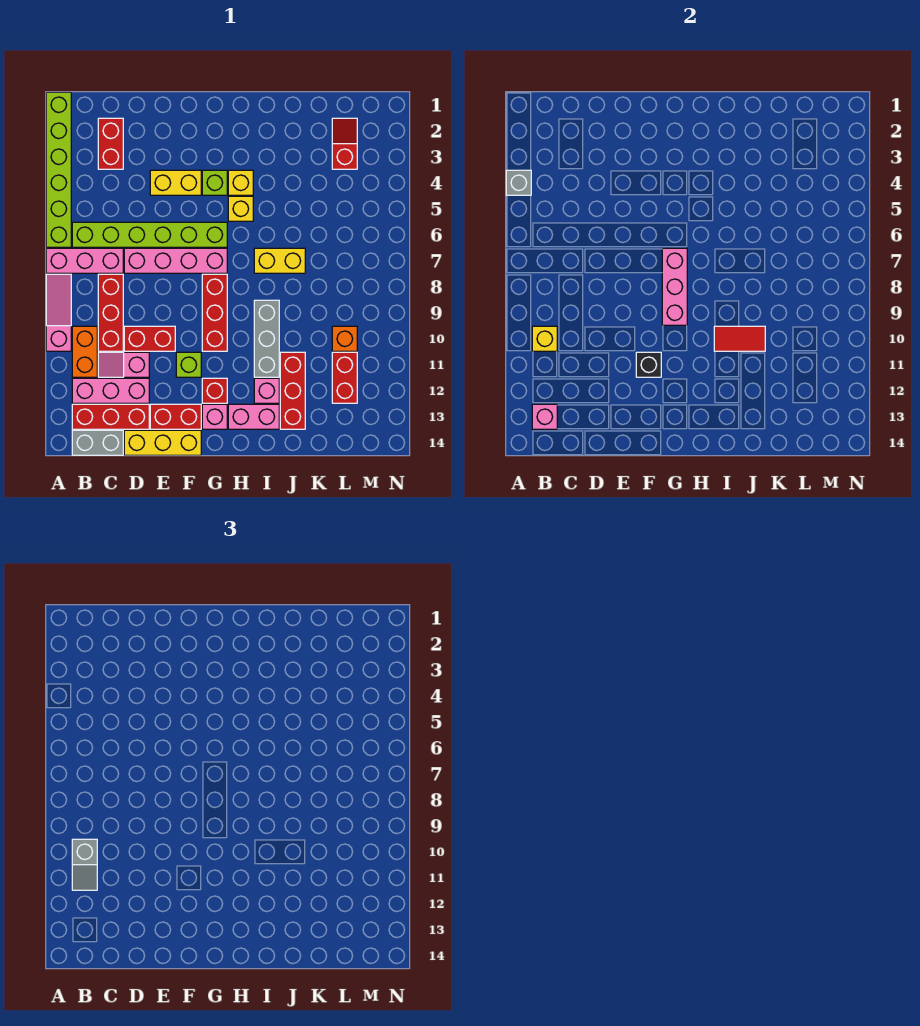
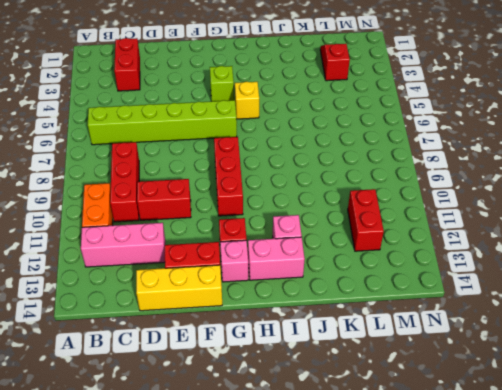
none -> lime brick A1:A6 level 1
none -> pink brick A7:C7 level 1
none -> pink slope A8:A10 level 1 top 10
none -> red brick B13:D13 level 1

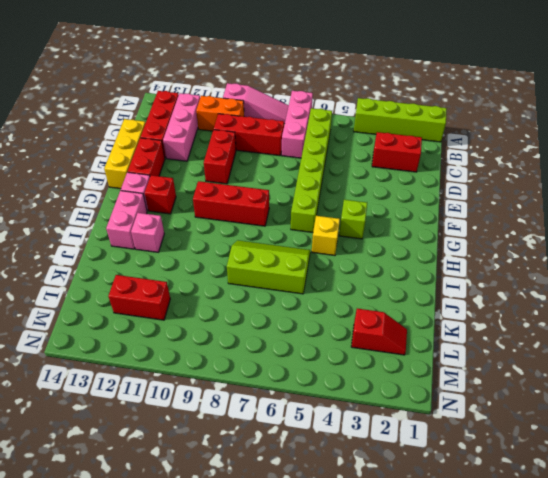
lime brick A1:A4 level 1 -> lime brick A1:A6 level 1
lime slope I6:J8 level 1 top J -> yellow brick I7:J7 level 1
none -> grey brick B14:C14 level 1
none -> pink slope C11:D11 level 1 top D
none -> pink brick D7:G7 level 1
none -> yellow brick E4:F4 level 1

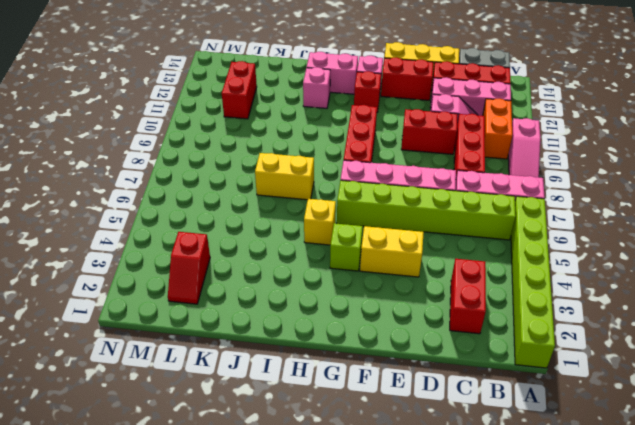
none -> lime brick F11 level 1
none -> yellow brick H4 level 1
none -> grey brick I9:I11 level 1
none -> red brick J11:J13 level 1

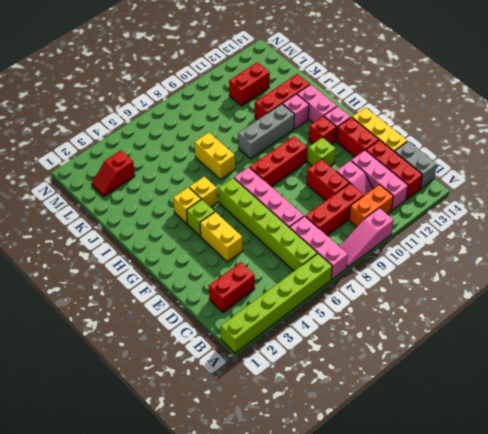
none -> orange brick L10 level 1
none -> grey brick A4 level 2
none -> yellow brick B10 level 2
none -> pink brick B13 level 2

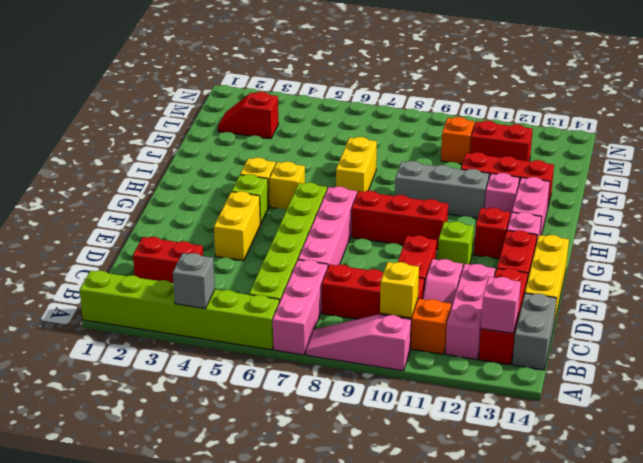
none -> black brick F11 level 2
none -> pink brick G7:G9 level 2
none -> red tile I10:J10 level 2
none -> grey slope B10:B11 level 3 top 10

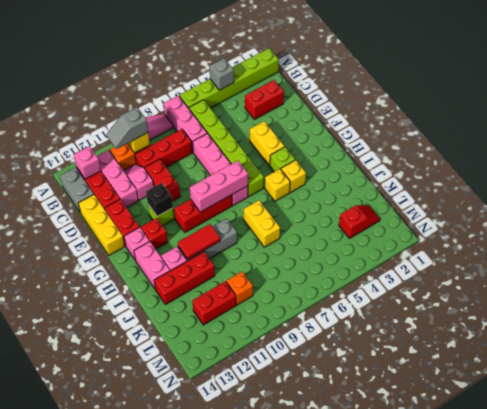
red tile I10:I11 level 2 -> red tile I10:J10 level 2

